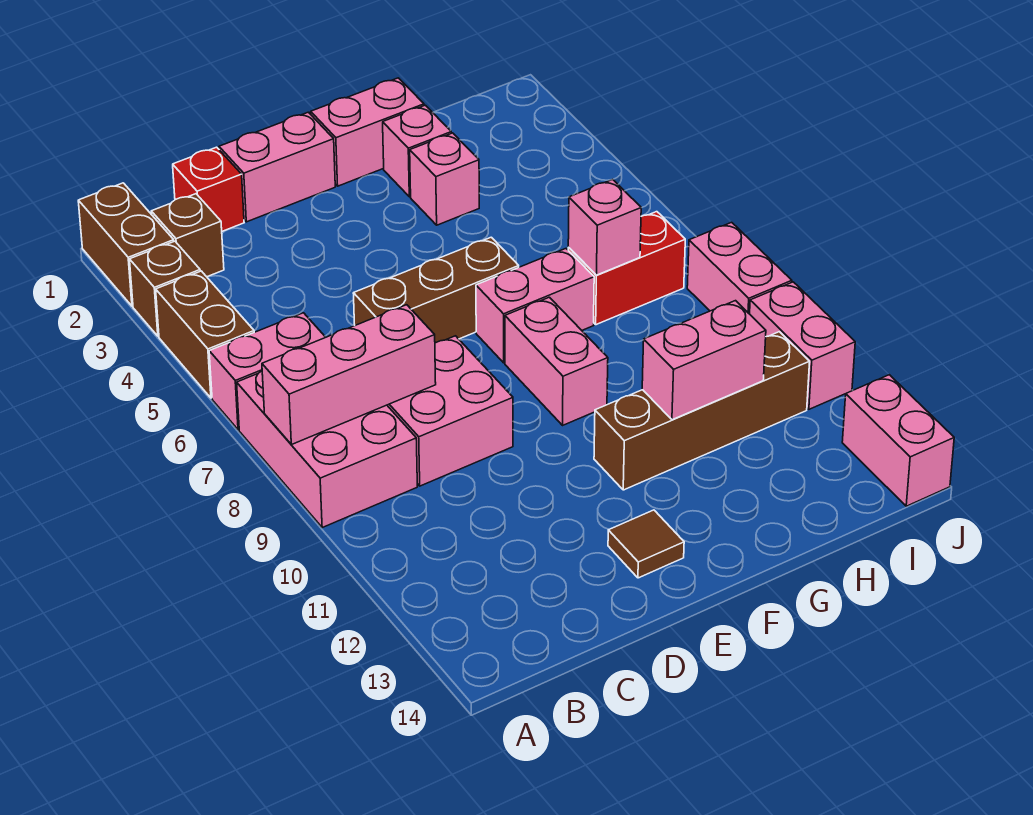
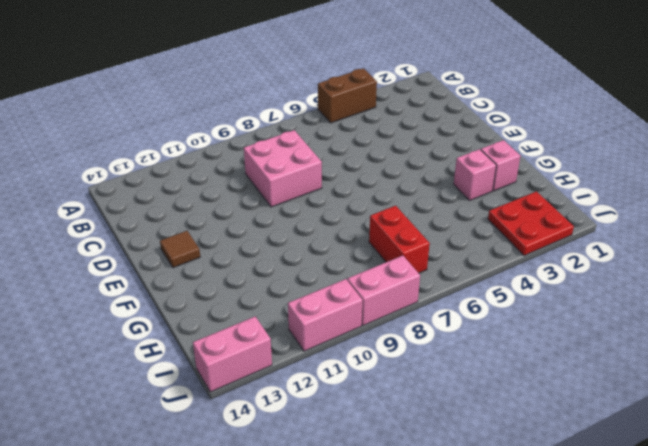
red plate I2:J3 level 1 -> none
none -> brown brick A1:A2 level 1
none -> brown brick A3 level 1
none -> pink brick A6:B6 level 1

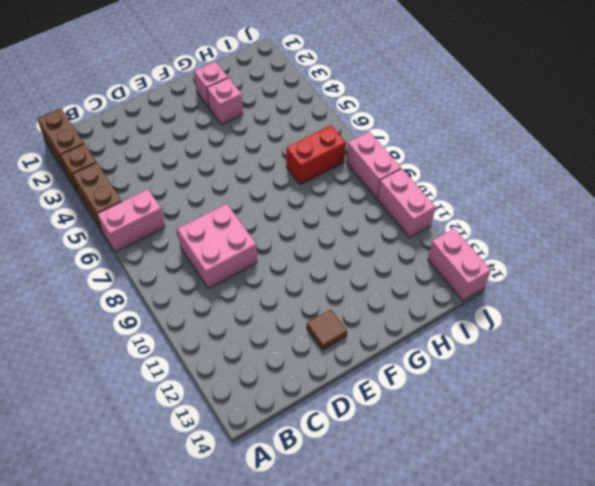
none -> pink brick A7:B9 level 1
none -> brown brick B2 level 1
none -> red brick C1 level 1

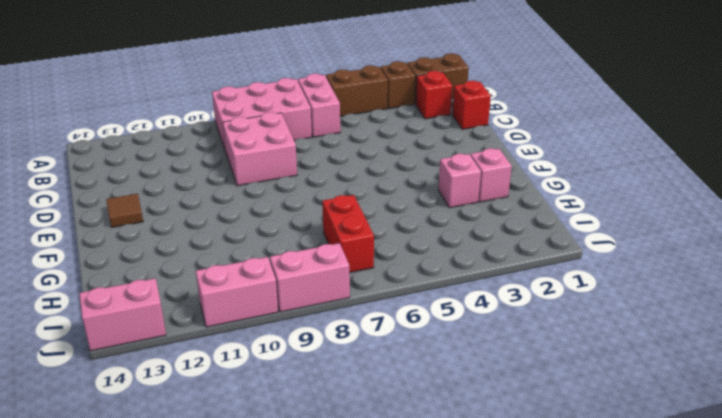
red brick B2 level 1 -> brown brick B2 level 1
none -> pink brick D1:E1 level 1
none -> brown brick D6:F6 level 1
none -> pink brick F1:G1 level 1

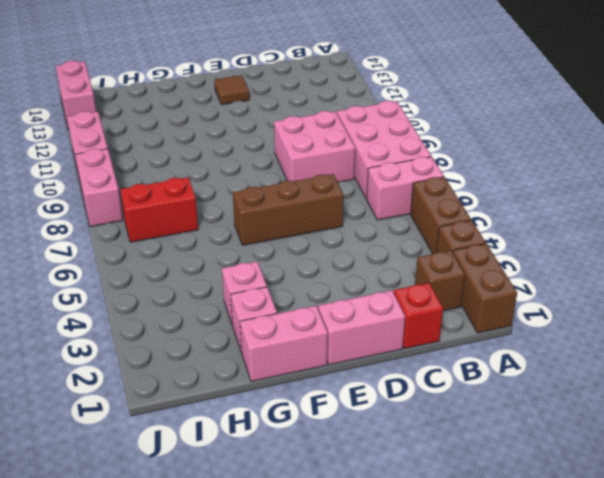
none -> pink brick F7:G7 level 1
none -> pink brick F8:F9 level 1
none -> brown brick F11:I11 level 1

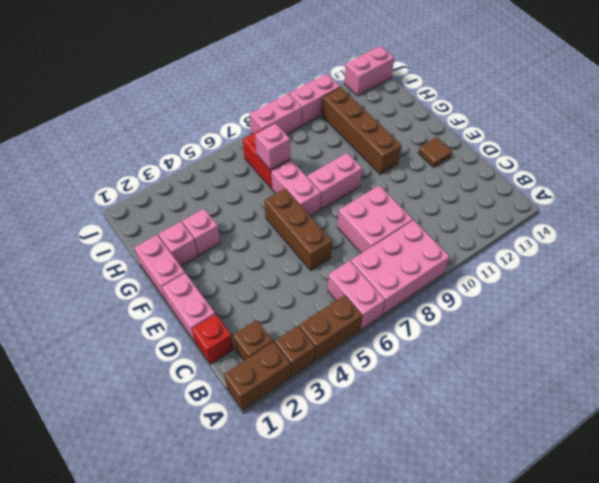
none -> pink brick A8:C8 level 2
none -> pink brick G11:H11 level 2

